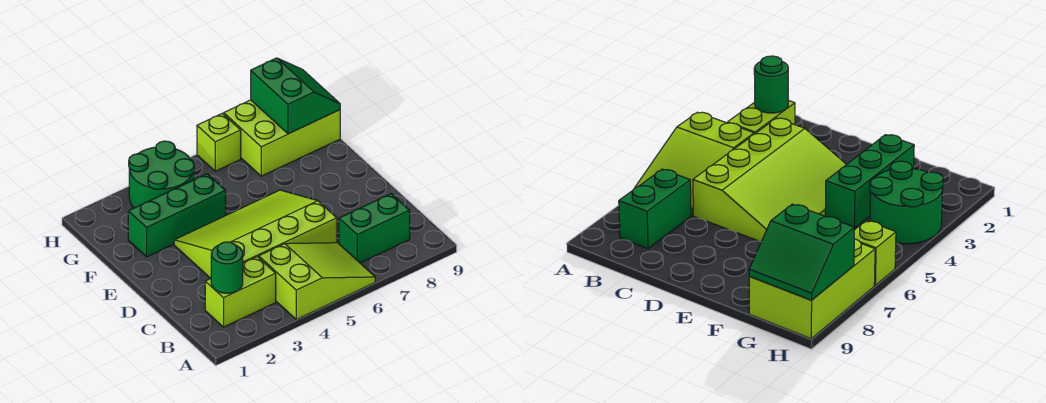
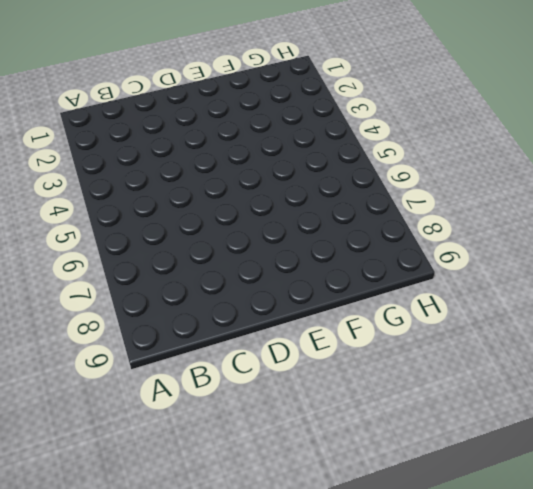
none -> lime slope A4:B6 level 1 top 4
none -> lime brick B2:B3 level 1

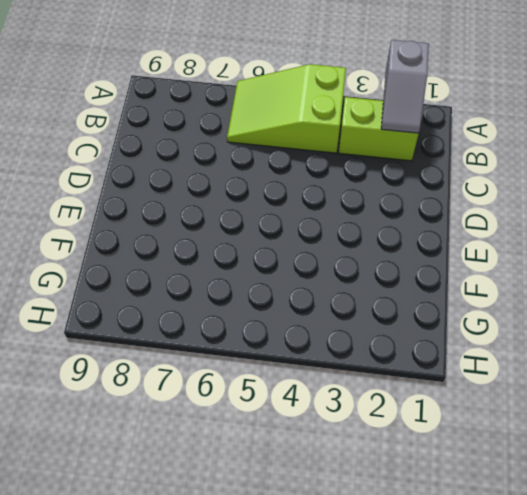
grey slope A2:B2 level 2 top A -> green round brick B2 level 2
none -> green brick B7:B8 level 1
none -> lime slope C3:E6 level 1 top C

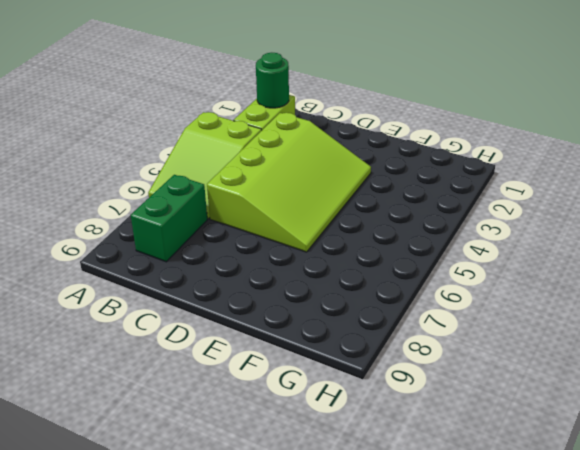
none -> green brick F2:F4 level 1
none -> green round brick G3:H4 level 1

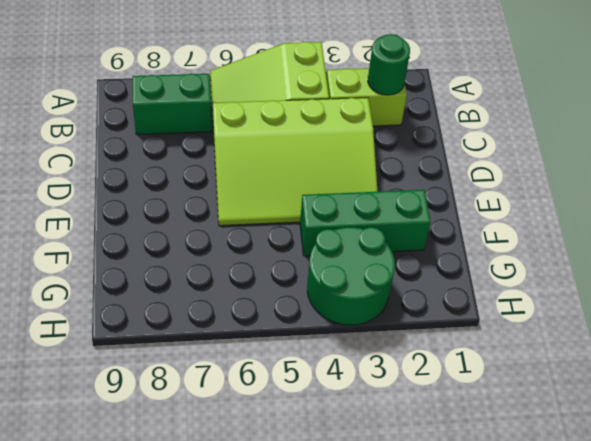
none -> lime brick G7:H9 level 1
none -> lime brick H6 level 1

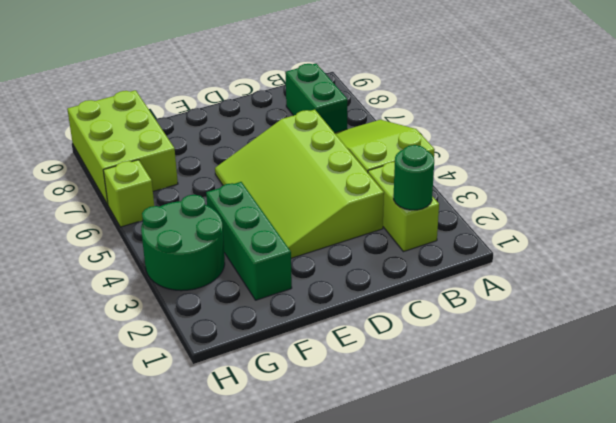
none -> green slope G8:H9 level 2 top 8

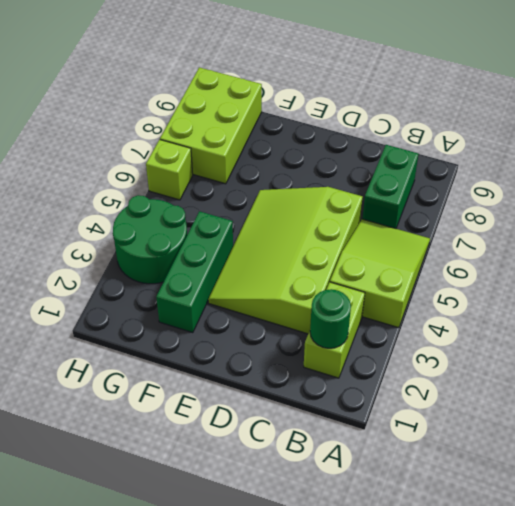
none -> green slope G8:H9 level 2 top 8

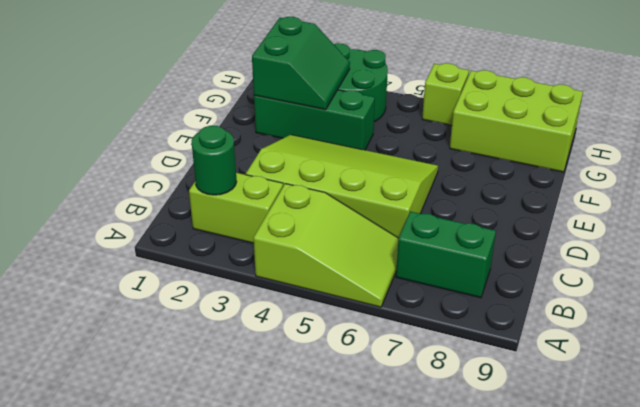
green slope F2:G3 level 2 top 2 -> green slope G8:H9 level 2 top 8

